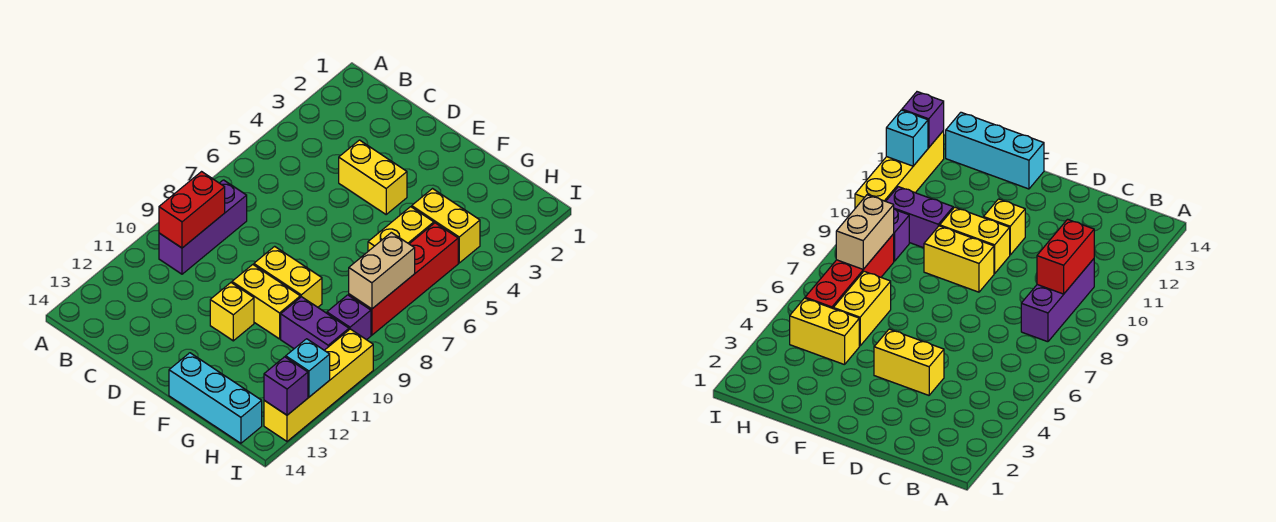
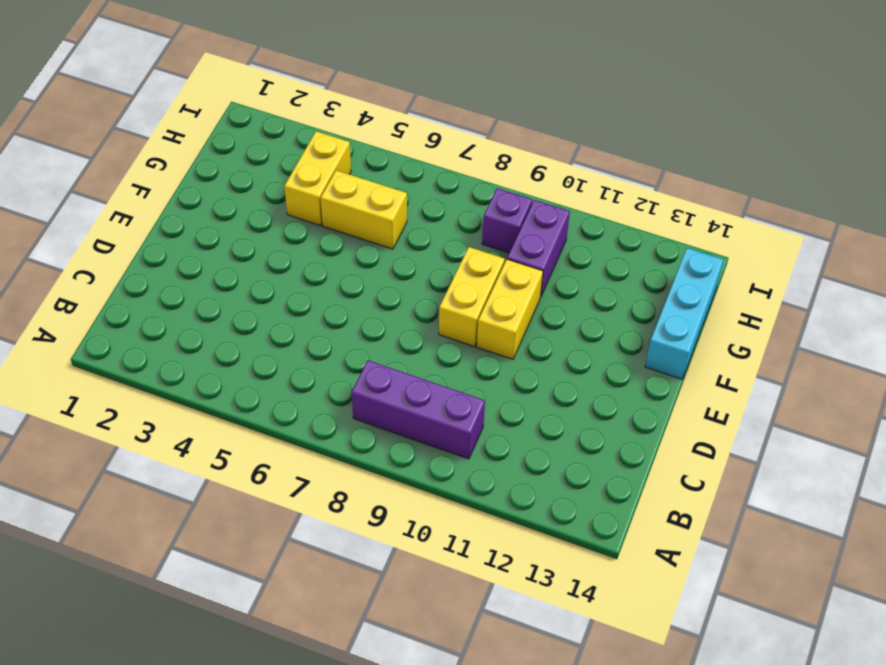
none -> yellow brick D4:E4 level 1
none -> yellow brick E11 level 1
none -> red brick H5:H8 level 1

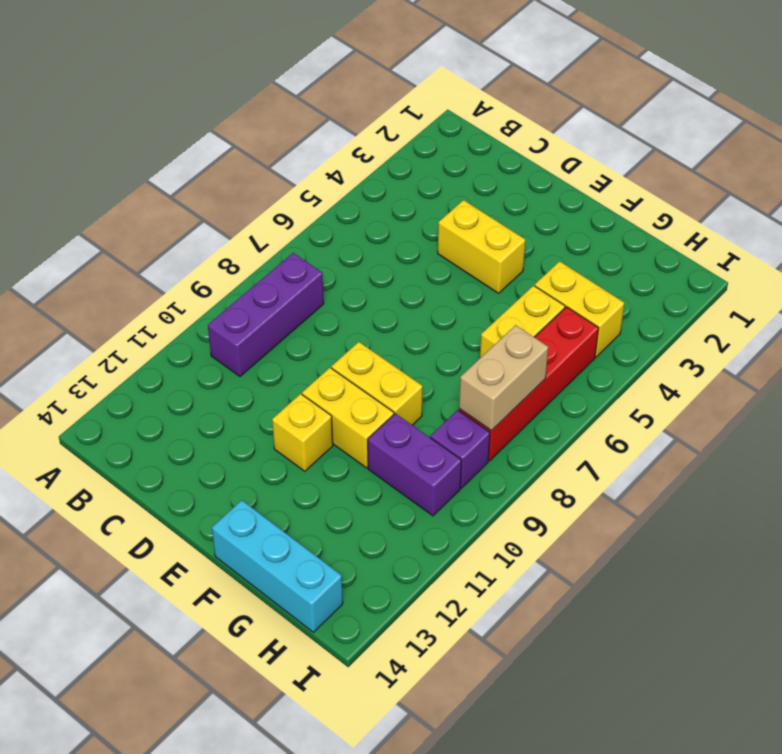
none -> yellow brick I10:I13 level 1
none -> red brick B9:B10 level 2
none -> cyan brick I12 level 2

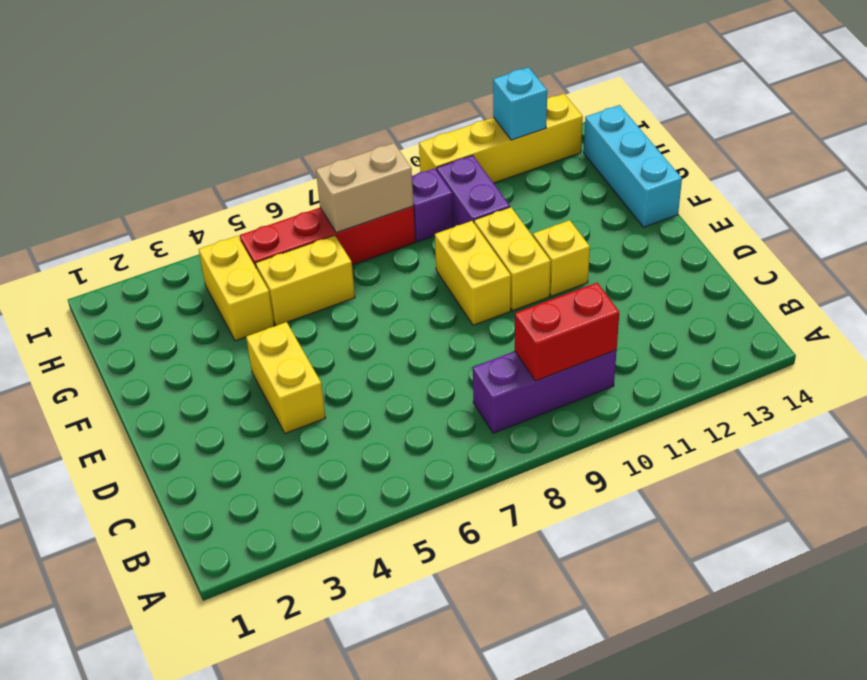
none -> purple brick I13 level 2

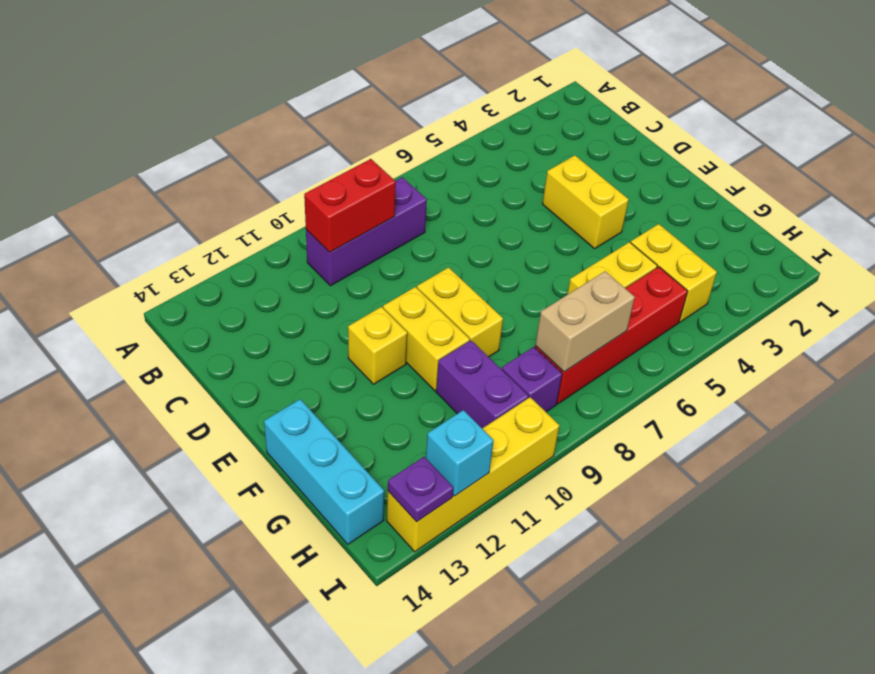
purple plate I13 level 2 -> purple brick I13 level 2

